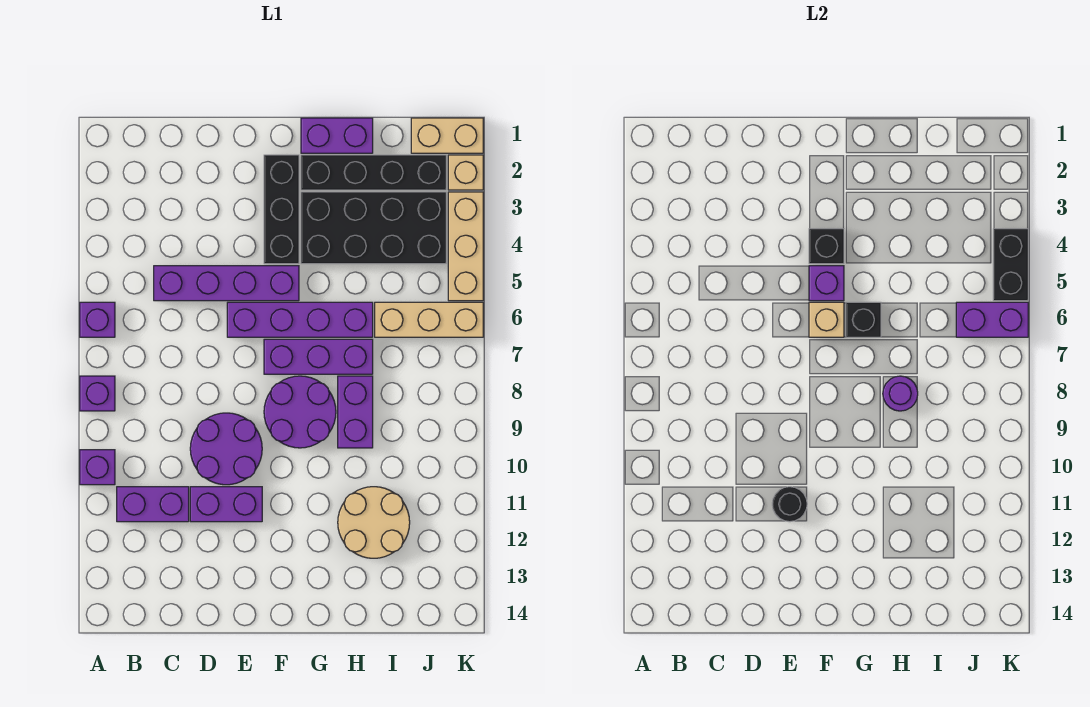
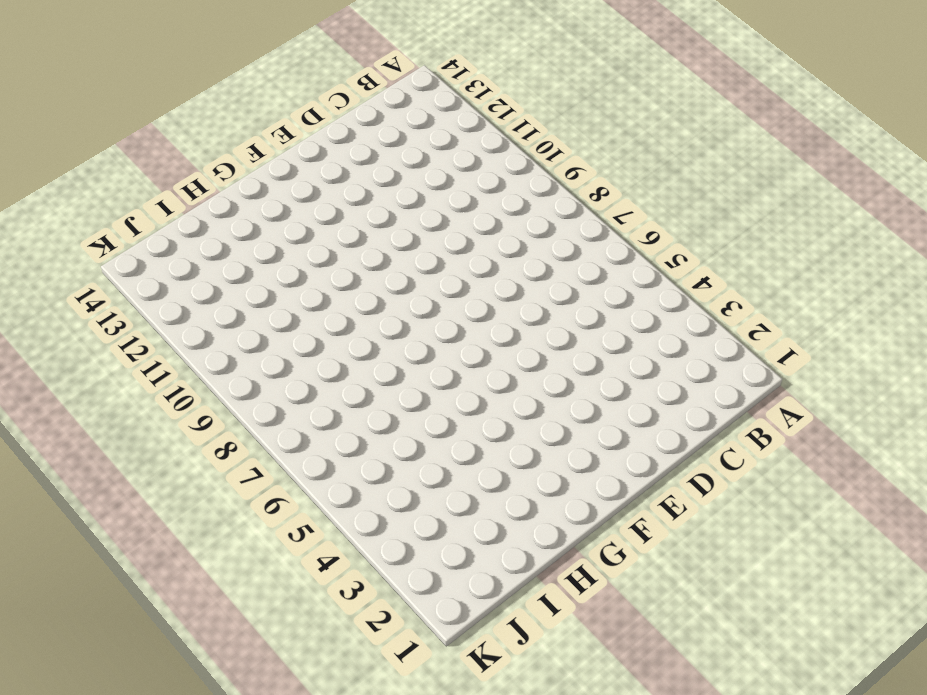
none -> purple brick A6 level 1
none -> purple brick A8 level 1
none -> purple brick A10 level 1

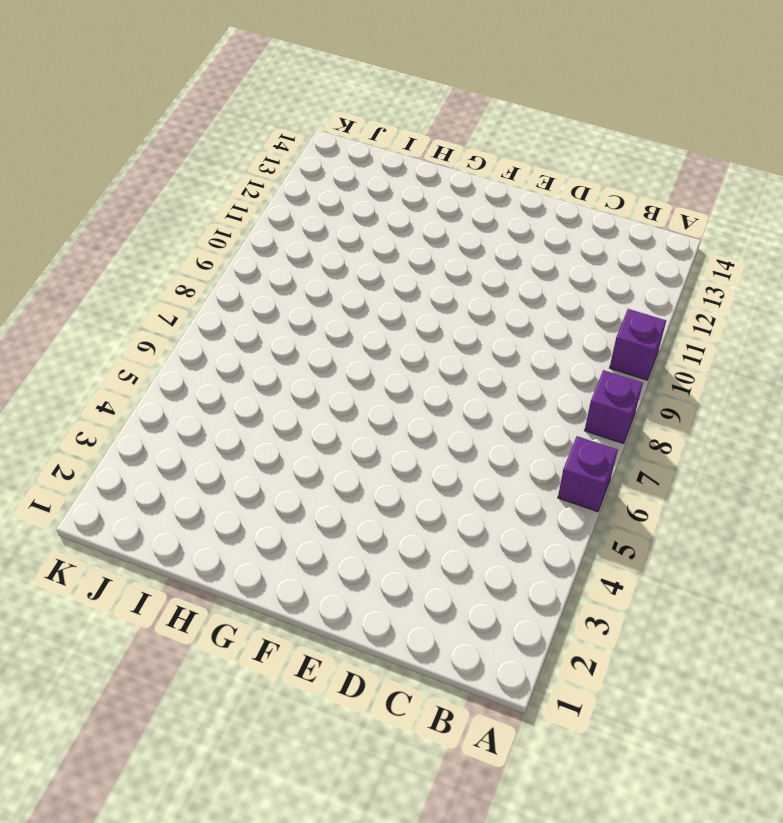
none -> purple brick B11:C11 level 1
none -> purple brick C5:F5 level 1
none -> purple round brick D9:E10 level 1

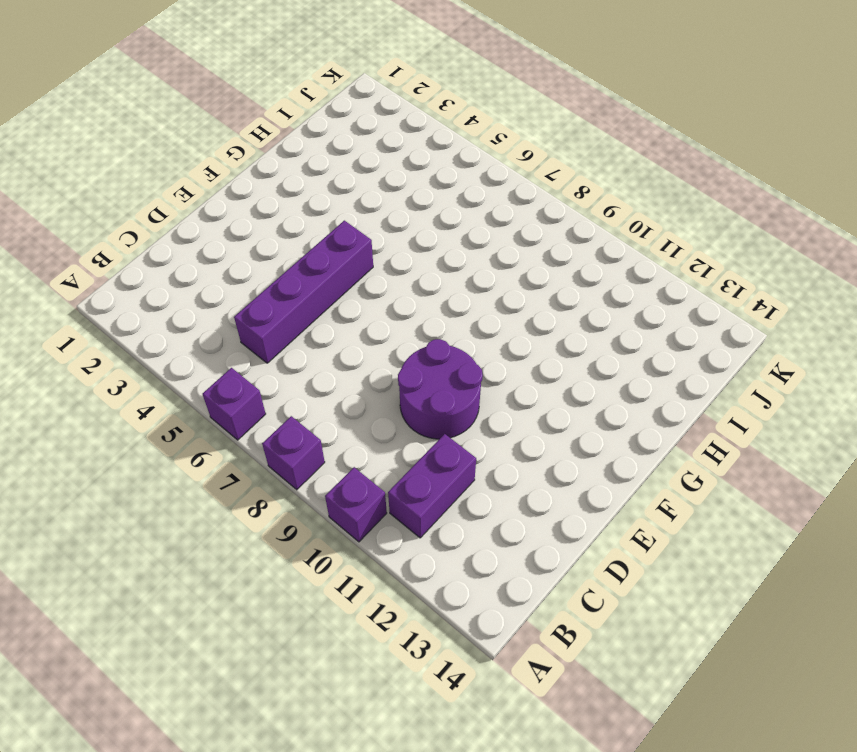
none -> purple brick D11:E11 level 1
none -> purple brick E6:H6 level 1
none -> black brick F2:F4 level 1

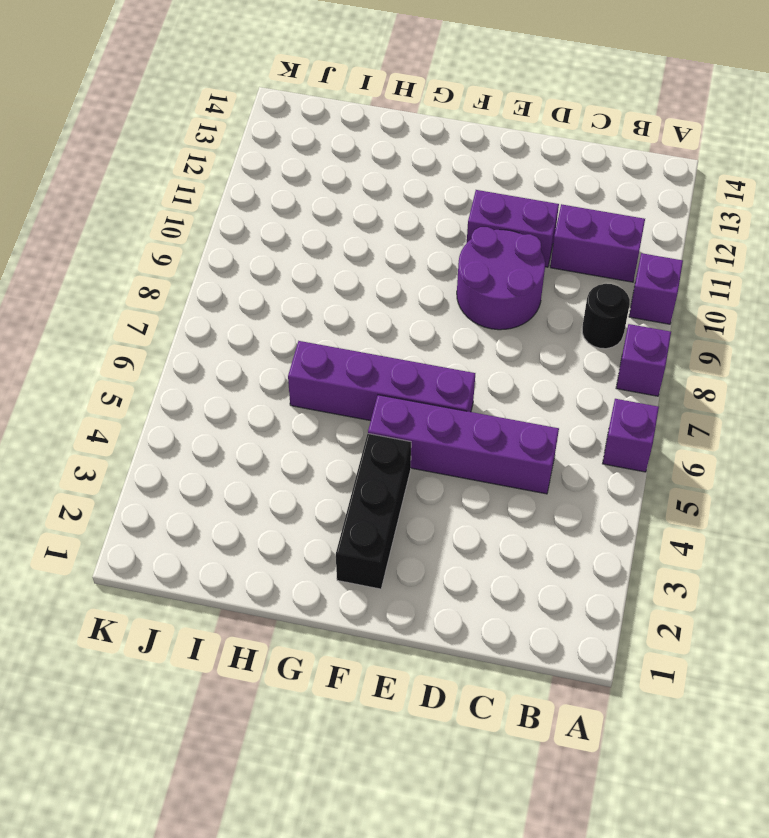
black round brick B9 level 1 -> black round brick E11 level 2
none -> purple brick F7:H7 level 1
none -> purple round brick F8:G9 level 1
none -> purple brick G1:H1 level 1

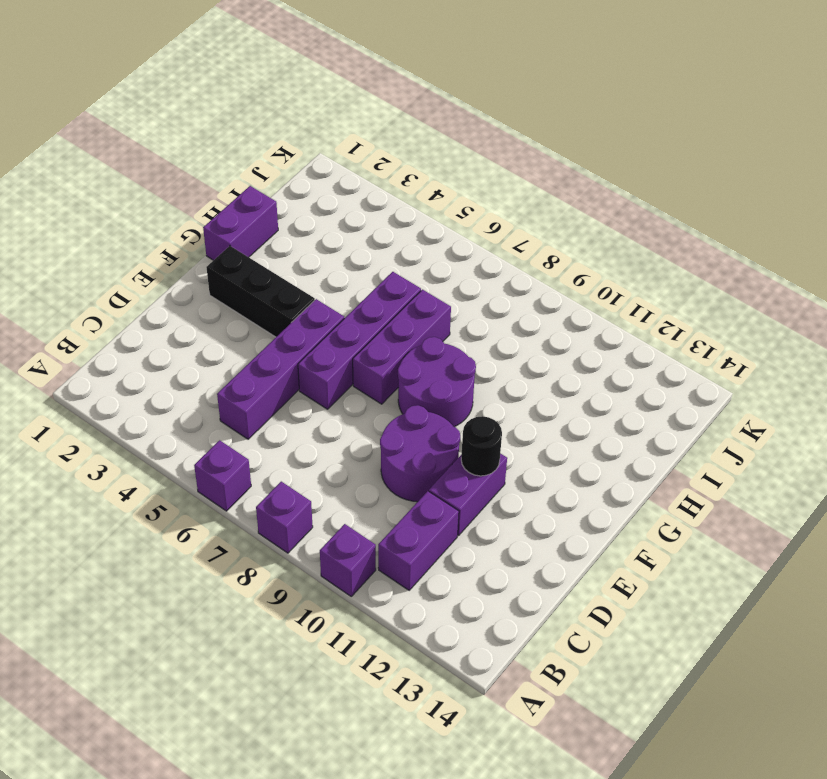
none -> black brick G2:J2 level 1
none -> black brick G3:J4 level 1
none -> purple brick H8:H9 level 1

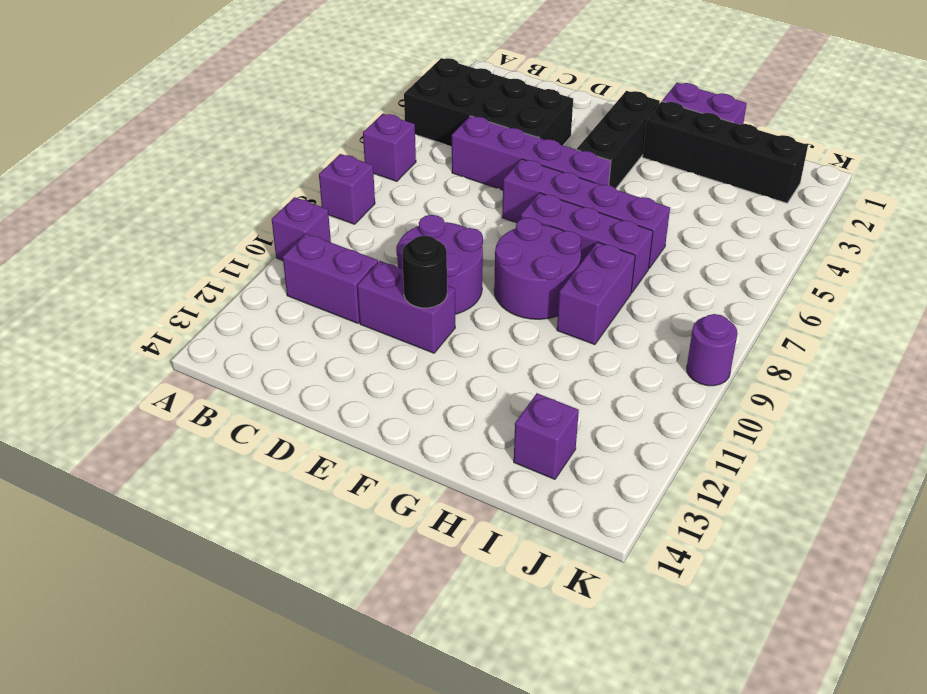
black brick A3:D4 level 1 -> black brick G3:J4 level 1
purple brick I13 level 1 -> purple brick F5 level 2
purple round brick K9 level 1 -> purple round brick H8 level 2
none -> tan round brick H11:I12 level 1
none -> tan brick I6:K6 level 1
none -> tan brick J1:K1 level 1

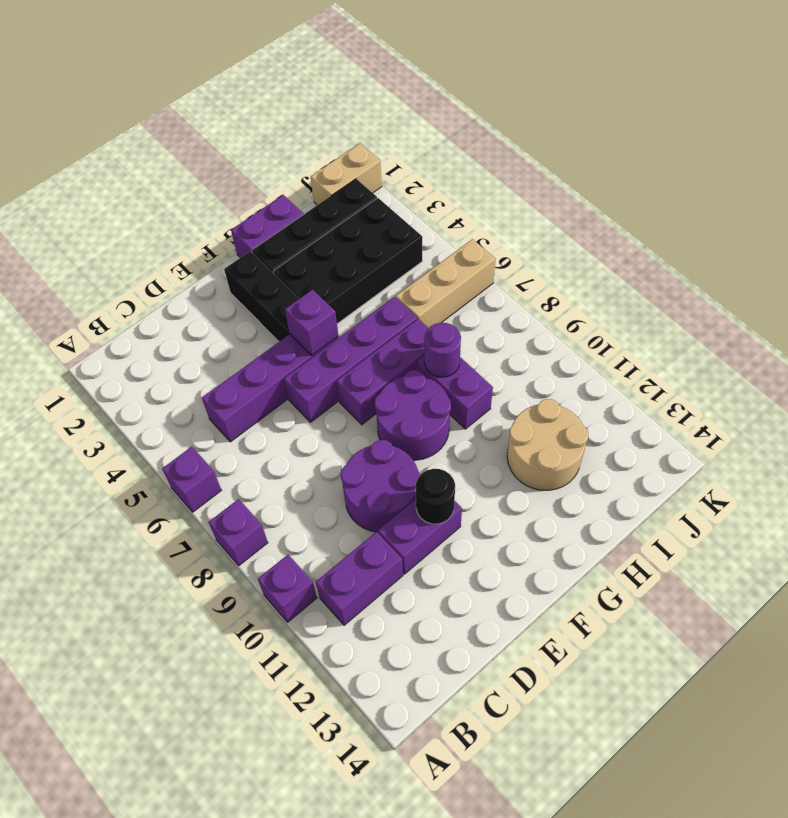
none -> tan brick K2 level 1
none -> tan brick K3:K5 level 1
none -> black brick F4 level 2

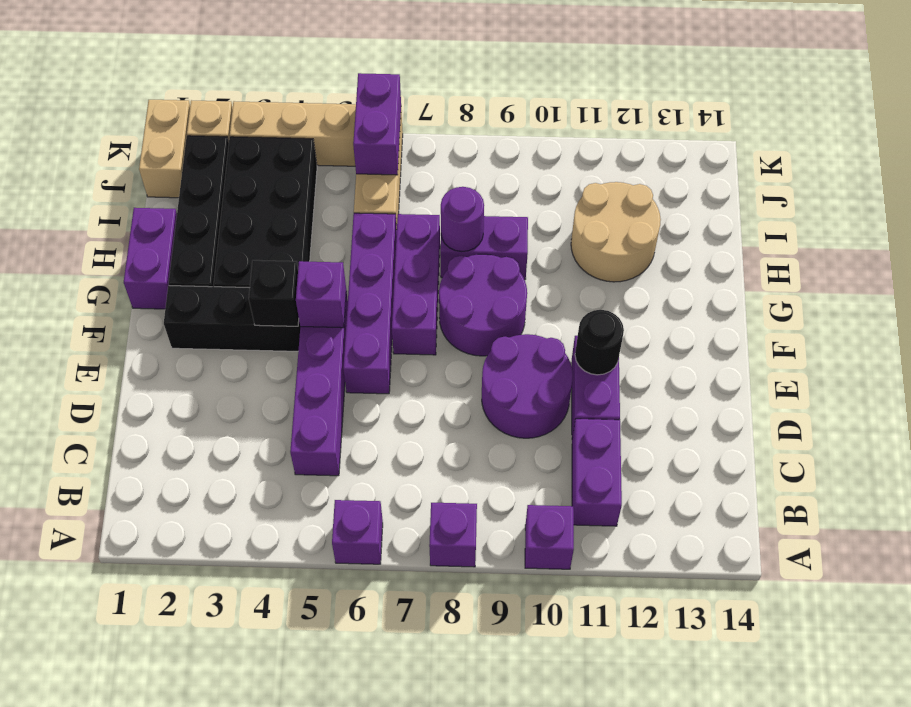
none -> tan brick F6 level 2
none -> black brick G6 level 2
none -> black brick K4:K5 level 2

